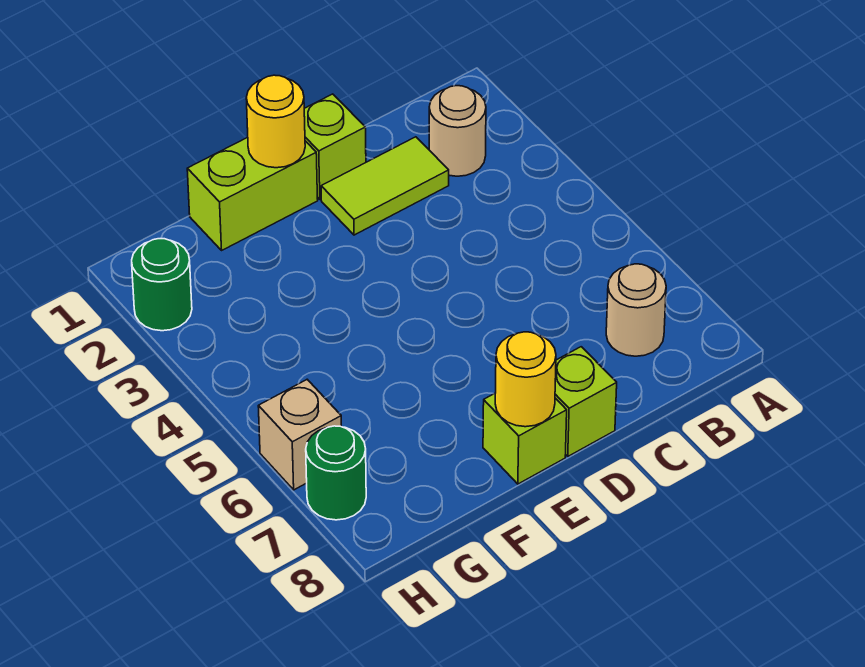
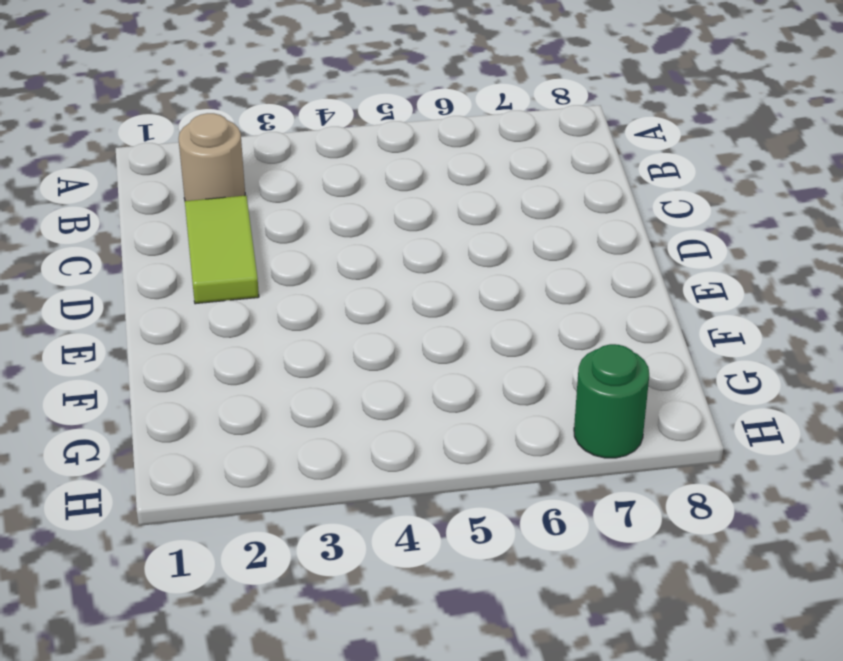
none -> tan round brick B7 level 1
none -> lime brick D1 level 1
none -> lime brick D8 level 1

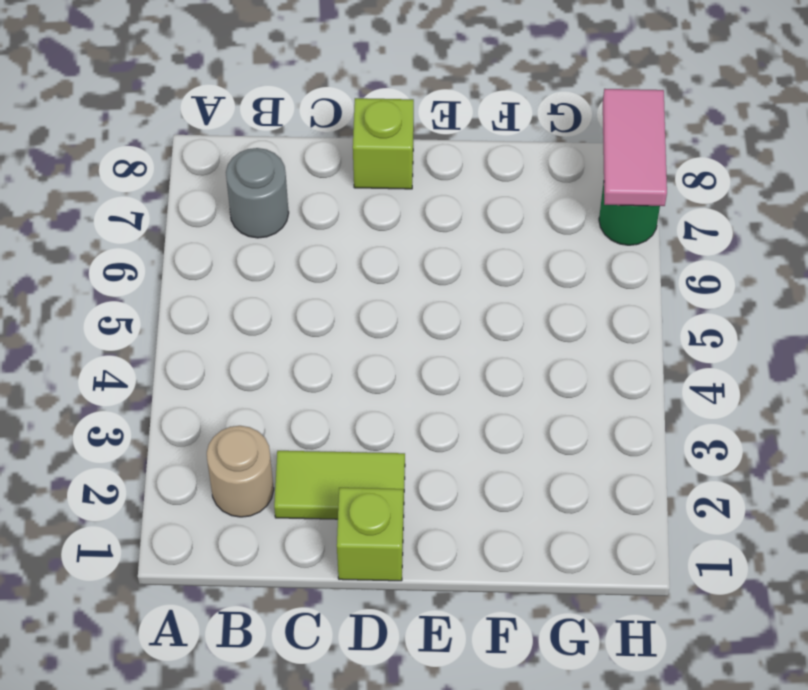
grey round brick B7 level 1 -> tan round brick B7 level 1
pink tile H7:H8 level 2 -> none
none -> lime brick E1:F1 level 1
none -> lime brick E8 level 1
none -> green round brick H2 level 1

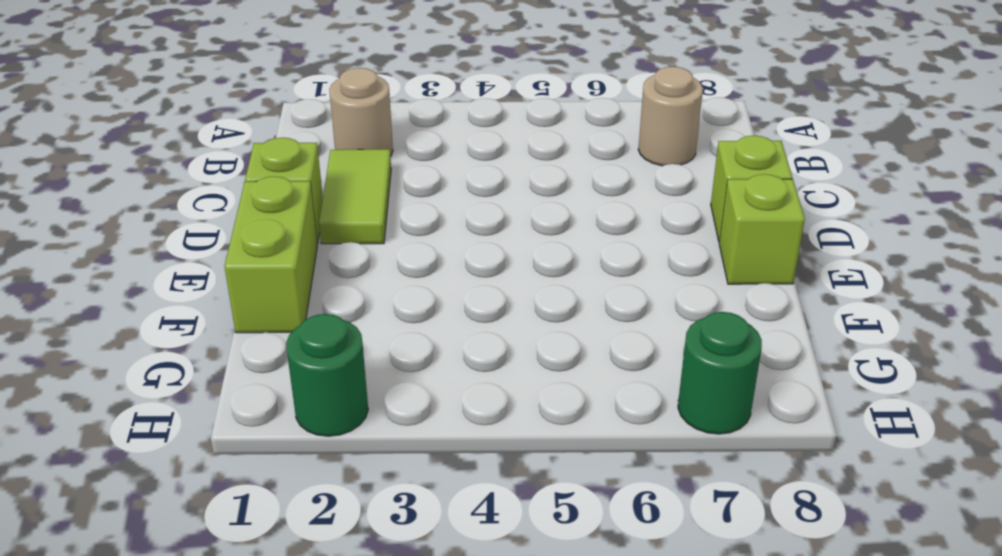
none -> tan brick H6 level 1
none -> yellow round brick E1 level 2
none -> yellow round brick E8 level 2

